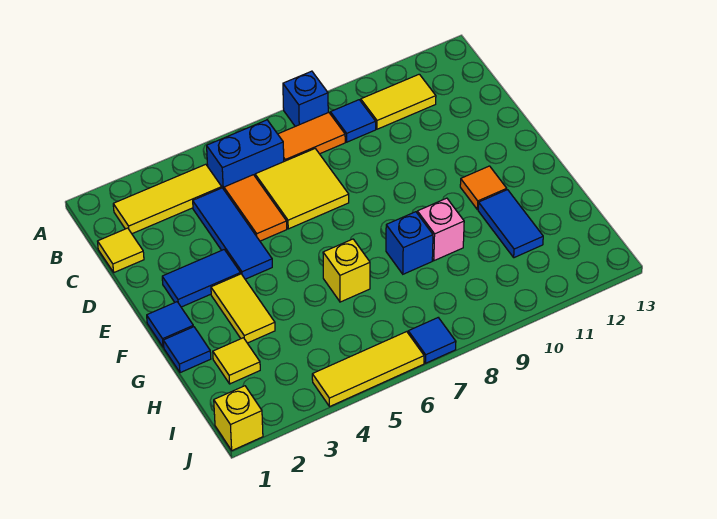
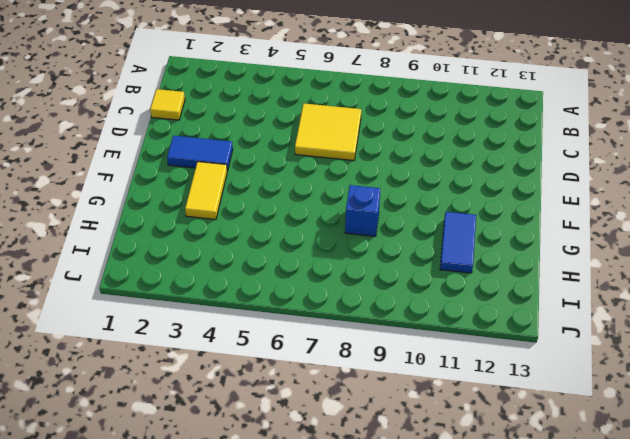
none -> blue brick A8 level 1
none -> yellow tile B2:B4 level 1
none -> blue brick B5:B6 level 1

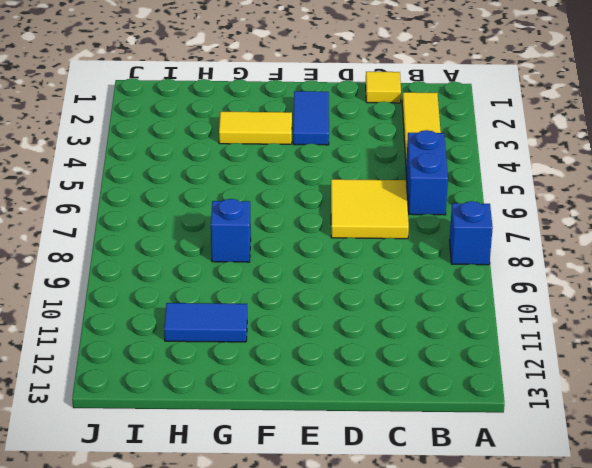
none -> orange tile B7:B8 level 1
none -> blue tile B9 level 1
none -> yellow tile B10:B11 level 1

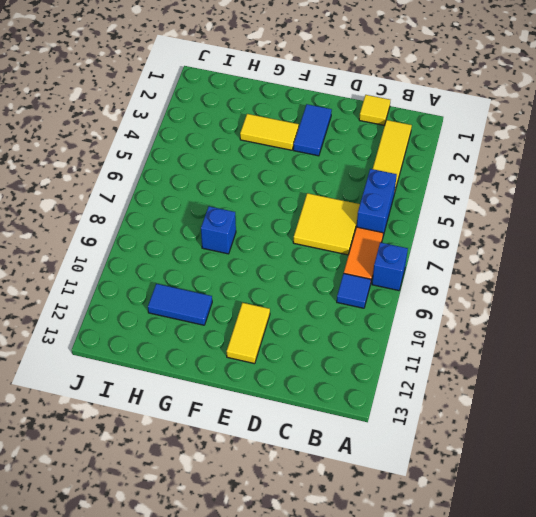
yellow tile E11:E12 level 1 -> yellow tile B10:B11 level 1
none -> blue tile C4:E4 level 1
none -> orange tile C5:D5 level 1
none -> blue tile F1 level 1

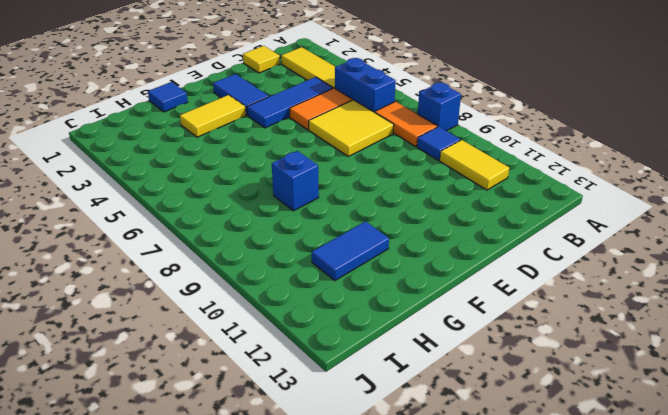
none -> blue tile F1 level 1
none -> orange tile F11 level 1
none -> yellow brick G6 level 1

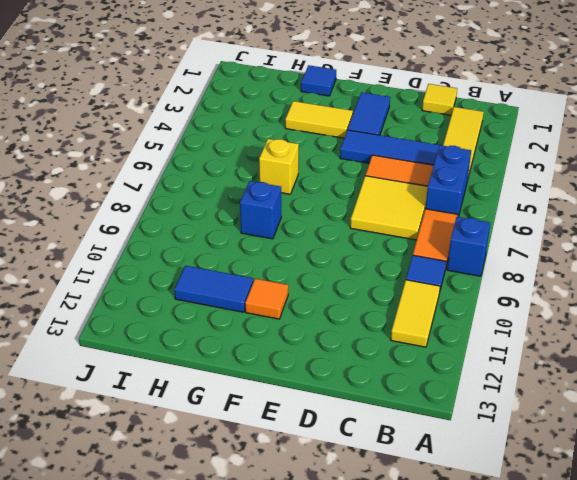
none -> blue tile F1 level 1
none -> pink brick G9 level 1
none -> yellow tile H2 level 1

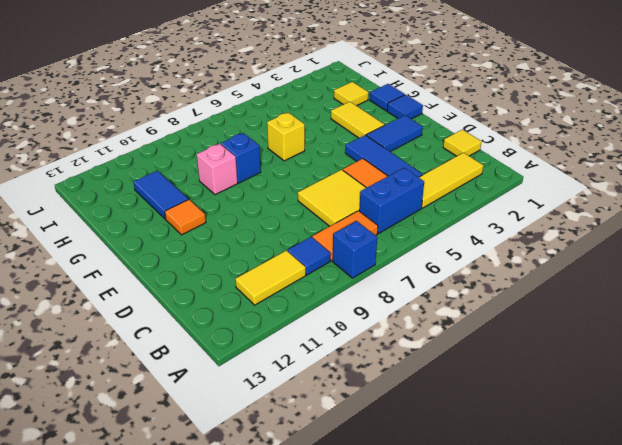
none -> yellow brick J1 level 1
none -> yellow tile J4:J6 level 1
none -> blue tile J7 level 1

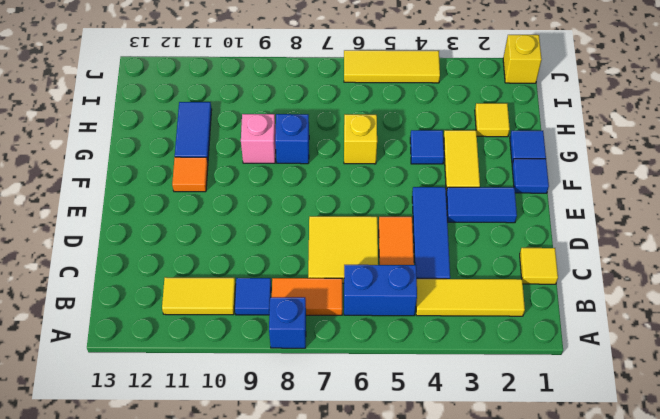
blue tile G4 level 1 -> blue tile J7 level 1

